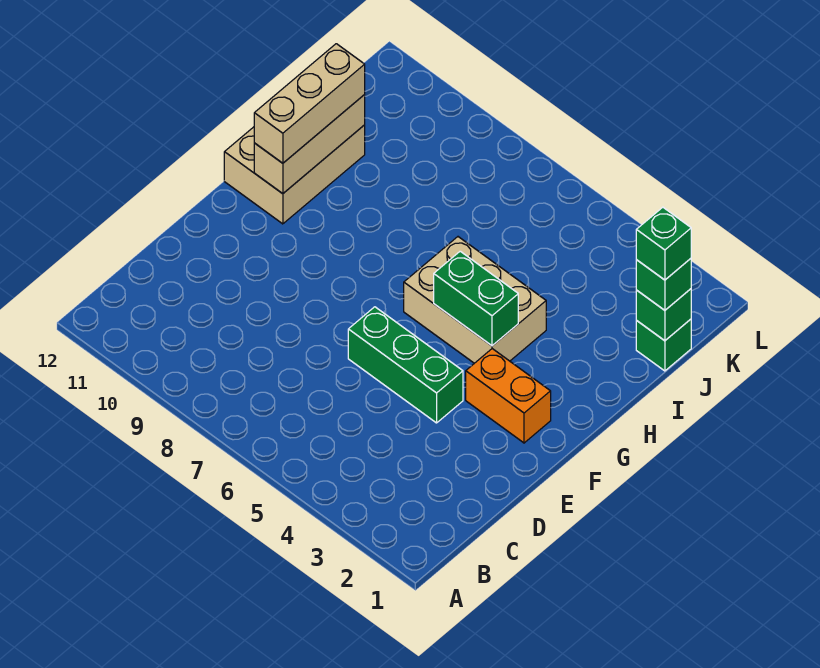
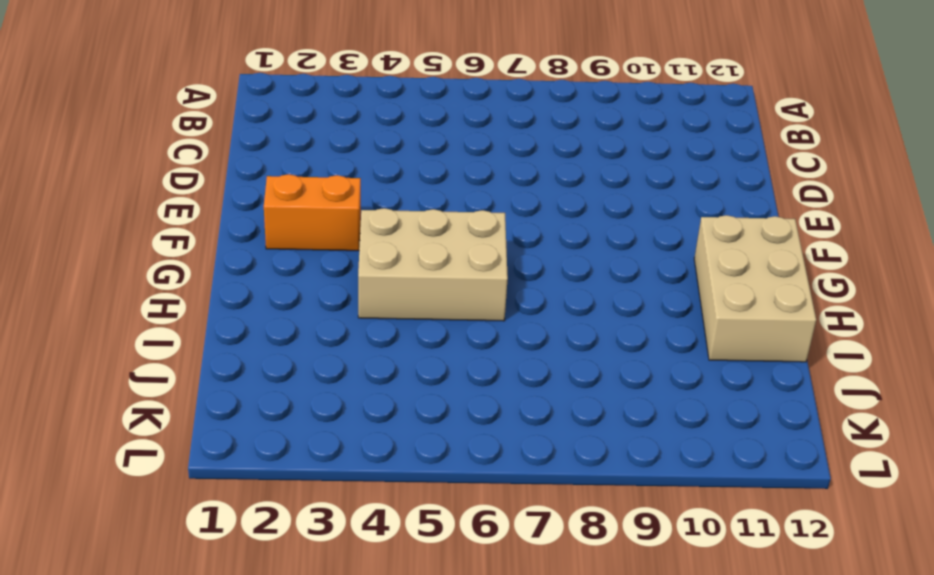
none -> green brick E4:E6 level 1
none -> green brick J1 level 1

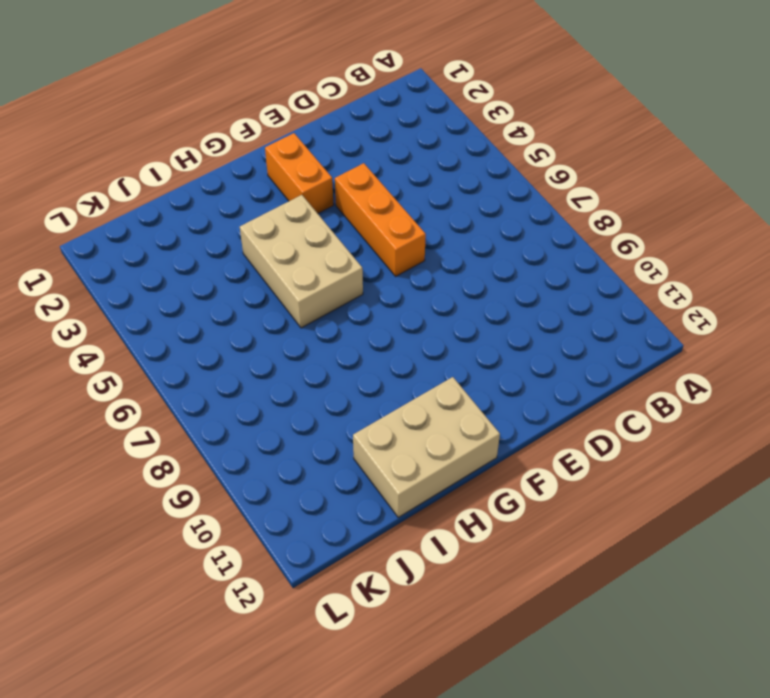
orange brick E4:E6 level 1 -> green brick E4:E6 level 1
none -> green brick J1 level 1
none -> green brick G4:G5 level 2

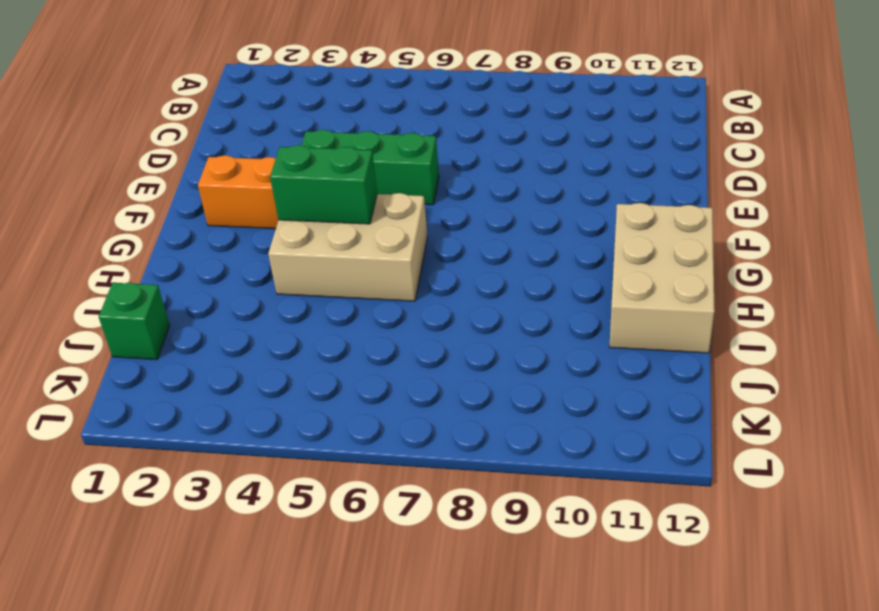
none -> tan brick G11:I11 level 2
none -> green brick J1 level 2

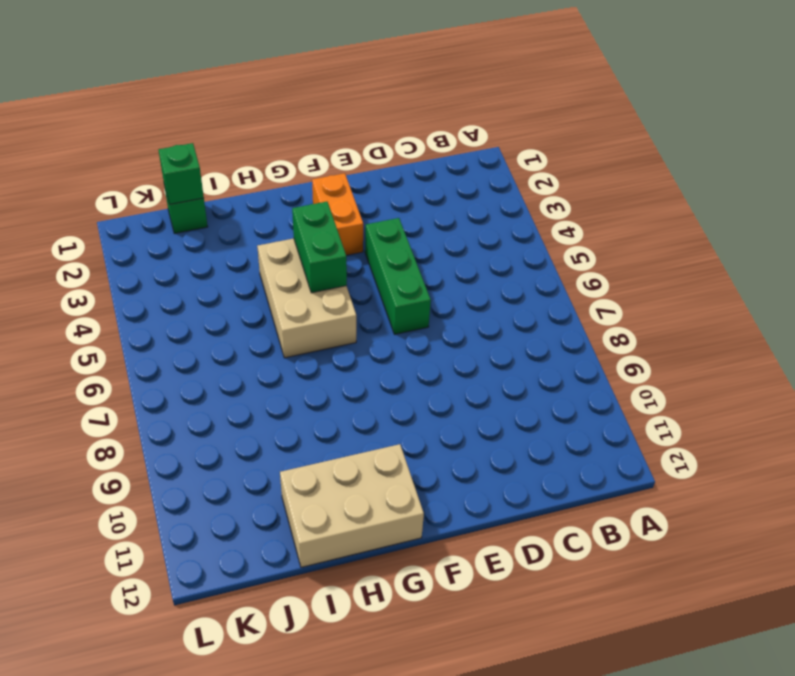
none -> tan brick G11:I11 level 2
none -> tan brick G11:I11 level 3

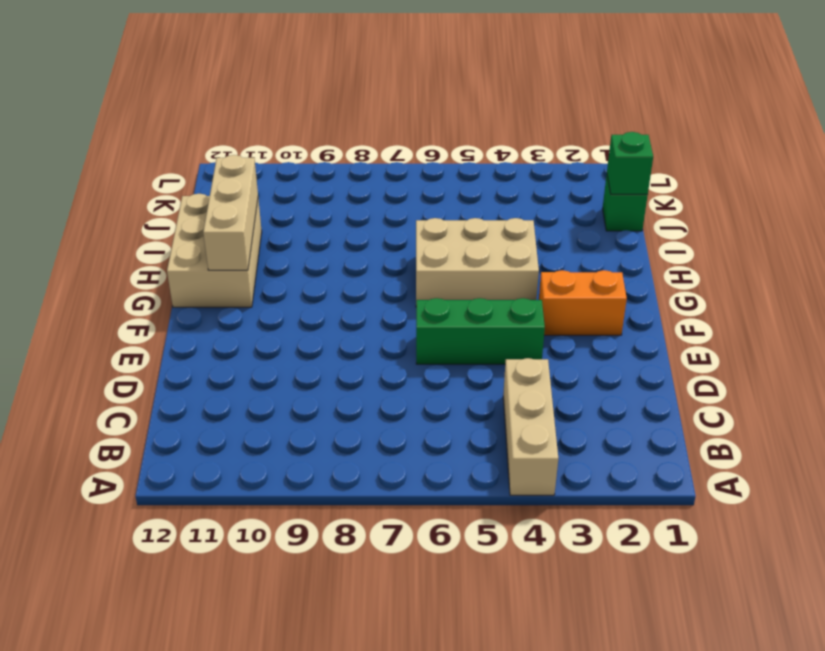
tan brick A4:C4 level 1 -> tan brick G11:I11 level 3
none -> green brick G4:G5 level 2
none -> green brick J1 level 3

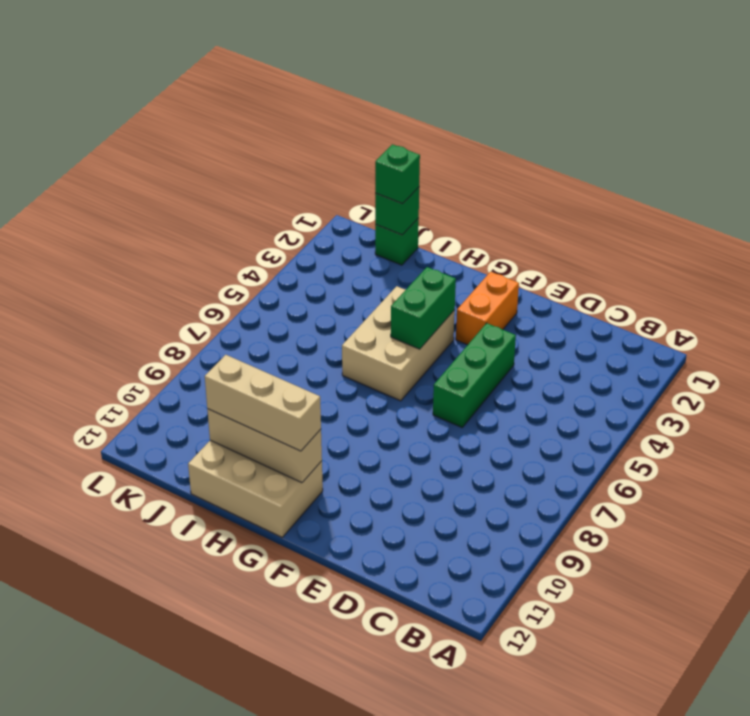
none -> green brick J1 level 4

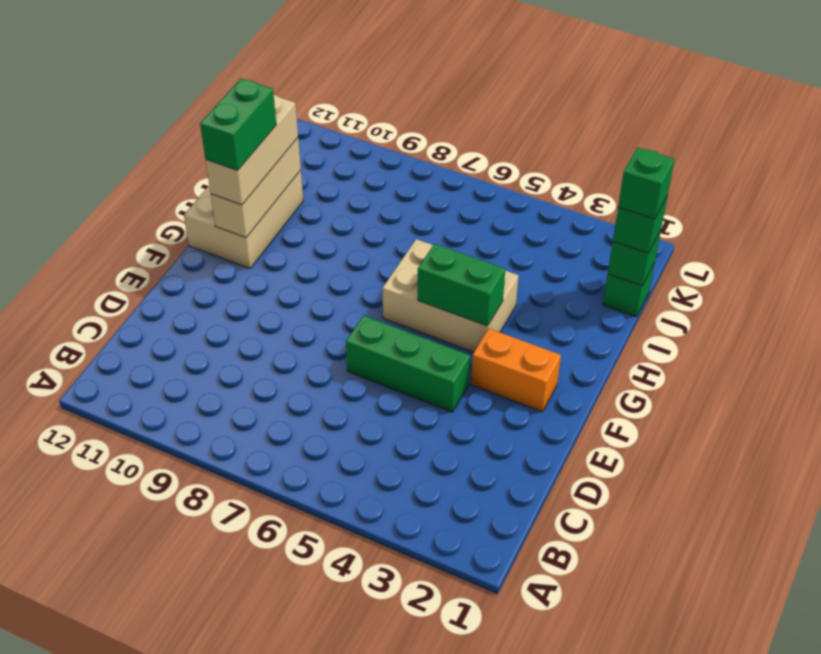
green brick G11:H11 level 4 -> none

